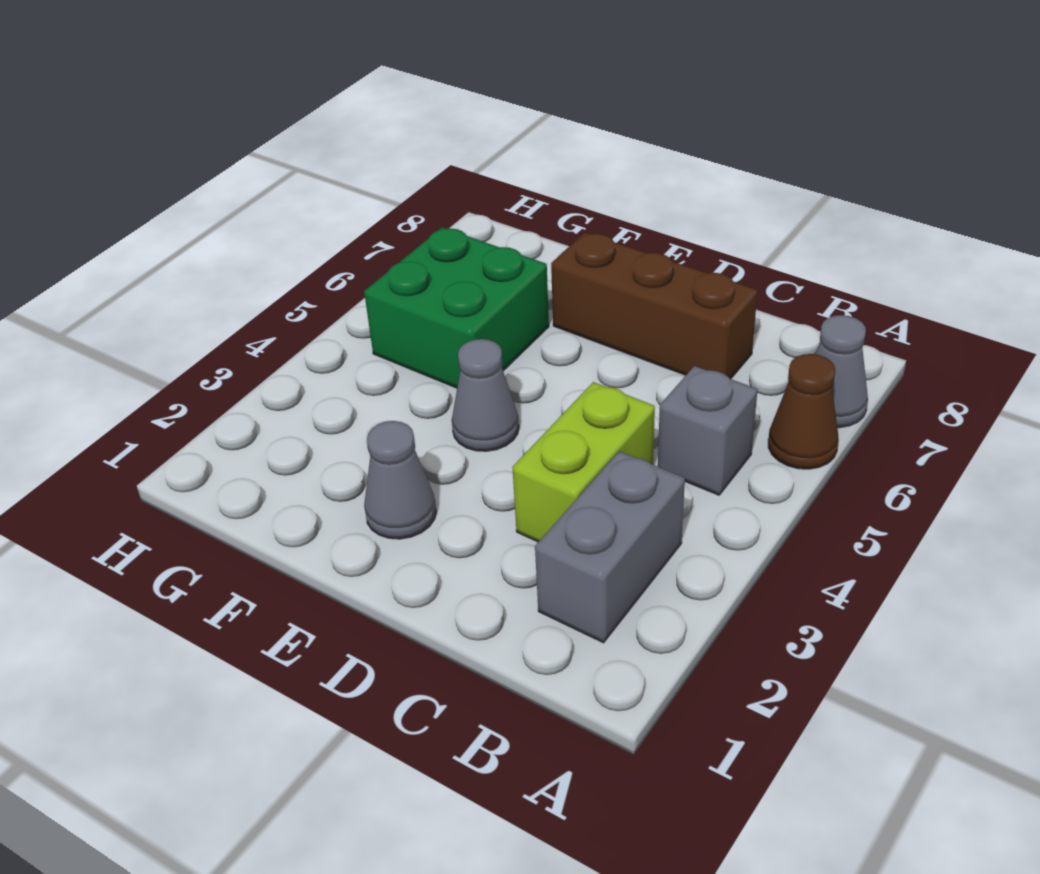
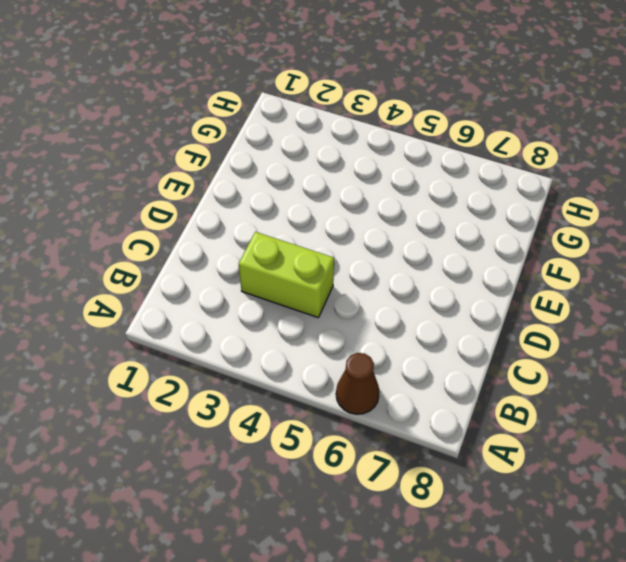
none -> grey cone A7 level 1
none -> grey brick B2:B3 level 1

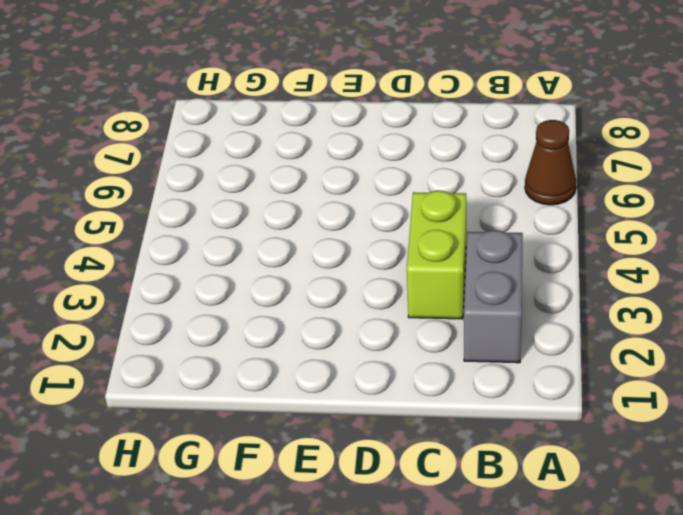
none -> grey cone A7 level 1
none -> grey brick B5 level 1

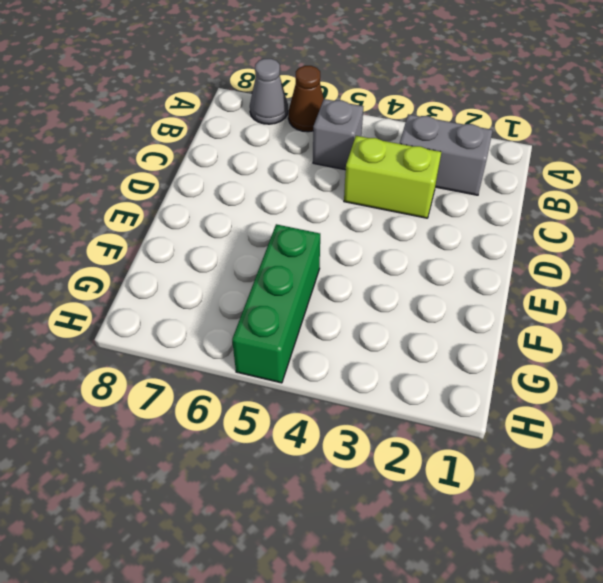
green brick F5:H5 level 1 -> green brick F5:G6 level 1
none -> brown brick C7:E7 level 1
none -> grey cone E2 level 1

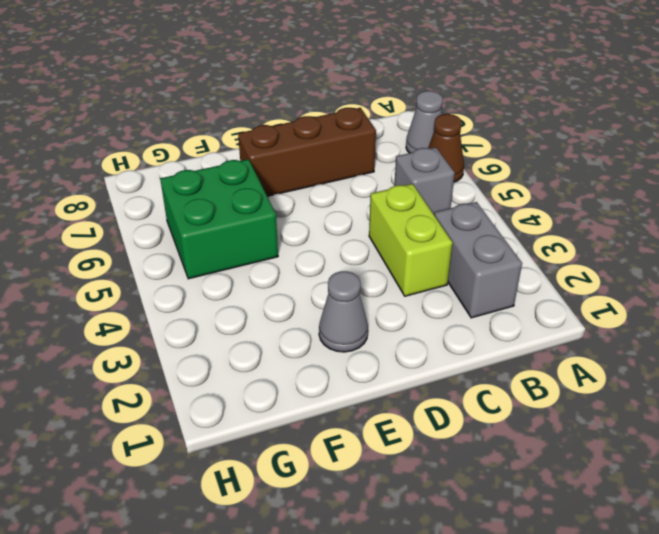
none -> grey cone E4 level 1

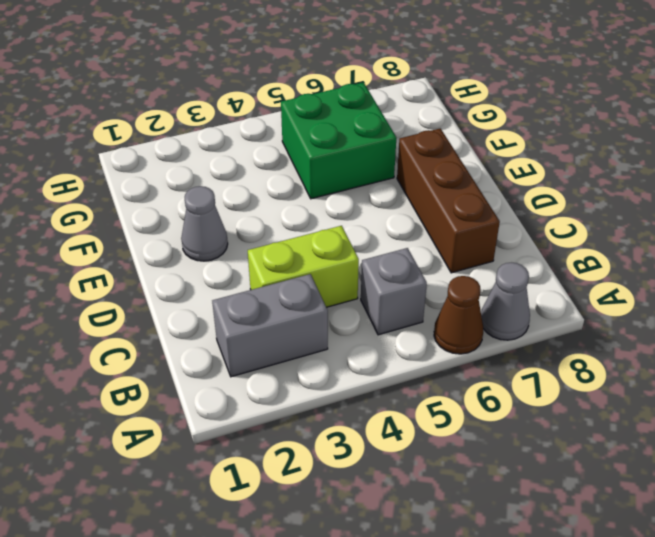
none -> grey cone E4 level 1

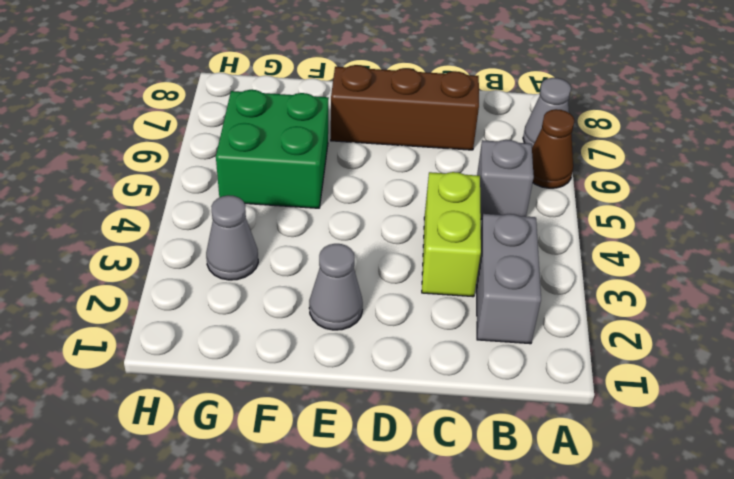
grey cone G3 level 1 -> grey cone E4 level 1

